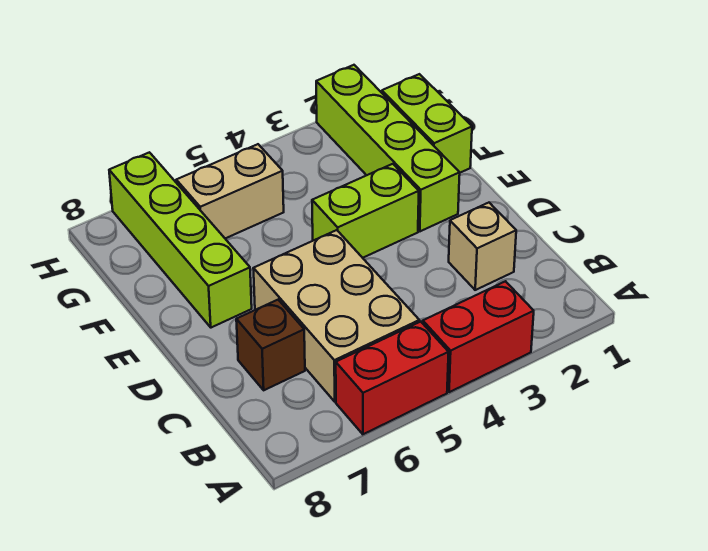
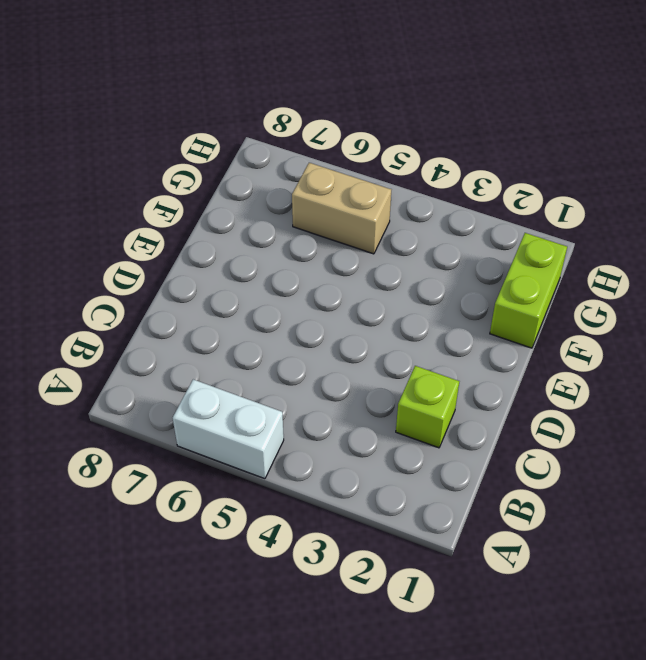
white brick A5:A6 level 1 -> red brick A5:A6 level 1
lime brick C2 level 1 -> tan brick C2 level 1
none -> red brick A3:A4 level 1
none -> tan brick B5:D6 level 1

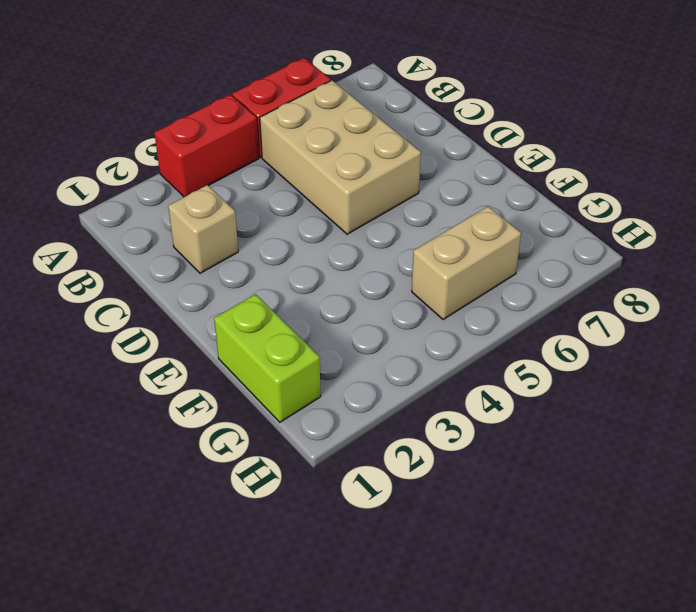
none -> brown brick C7 level 1
none -> lime brick E2:H2 level 1

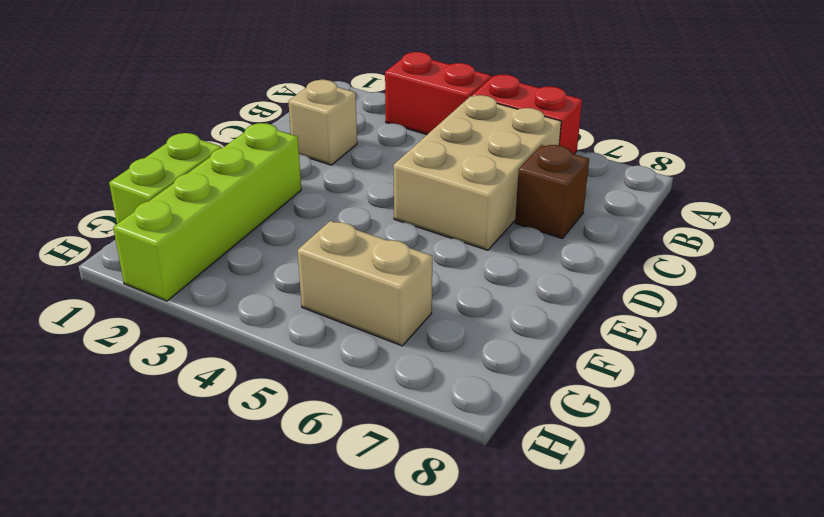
none -> lime brick E3:E4 level 1
none -> lime brick E7:H7 level 1

